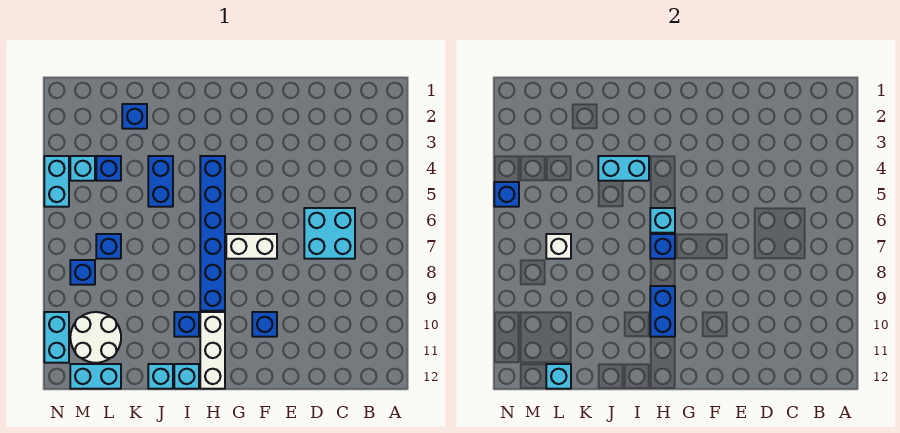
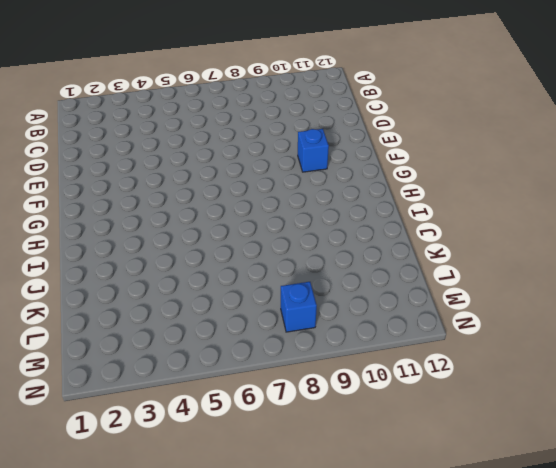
none -> cyan brick C6:D7 level 1
none -> white brick F7:G7 level 1
none -> blue brick H4:H9 level 1

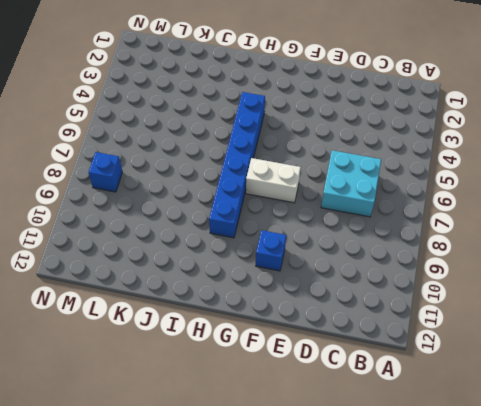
none -> white brick H10:H12 level 1
none -> blue brick I10 level 1
none -> cyan brick I12 level 1

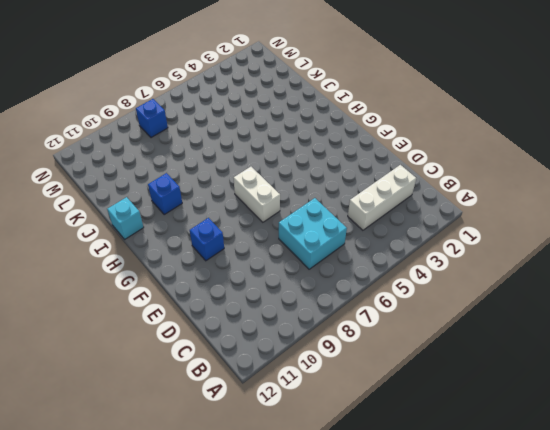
white brick C2:C4 level 1 -> white brick H10:H12 level 1
none -> blue brick H4:H9 level 1
none -> blue brick J4:J5 level 1
none -> cyan brick J12 level 1

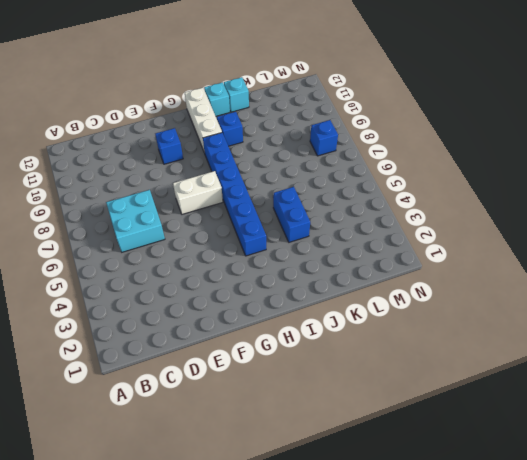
none -> blue brick K2 level 1
none -> blue brick L4 level 1
none -> blue brick L7 level 1

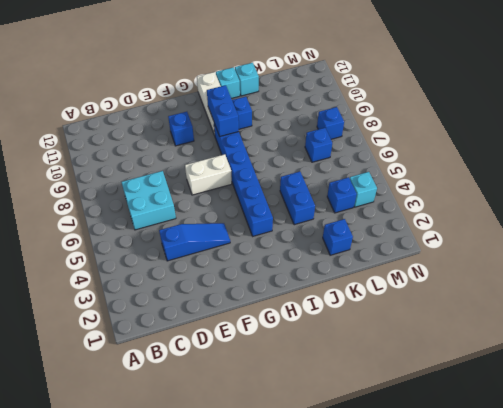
blue slope D4:F4 level 1 top D -> none
none -> white round brick L10:M11 level 1
none -> cyan brick L12:M12 level 1
none -> cyan brick N4:N5 level 1

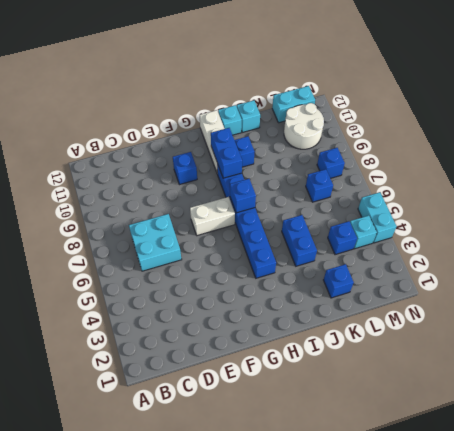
none -> cyan brick N10:N11 level 1
none -> cyan brick H6 level 2
none -> cyan brick I4:J4 level 2

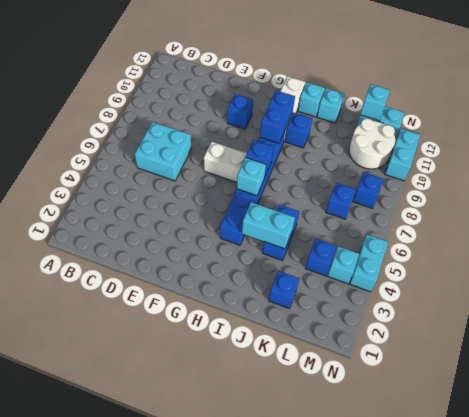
none -> white brick L7 level 2
none -> blue brick N5 level 2

